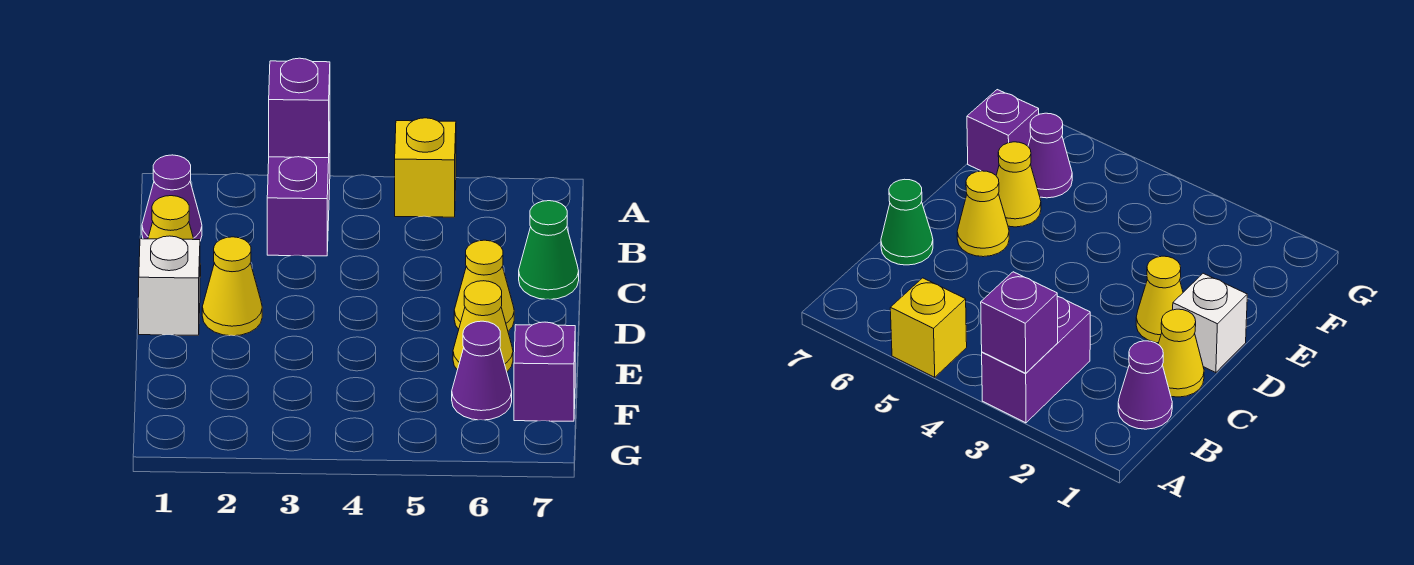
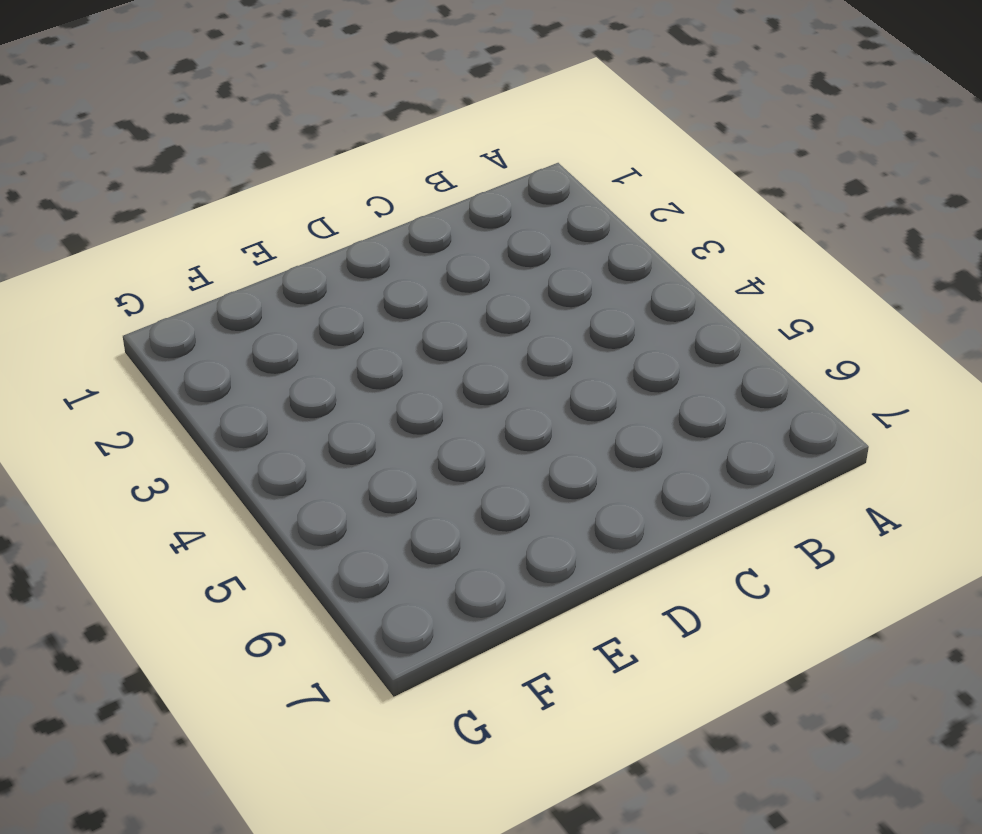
none -> purple brick A3:B3 level 1
none -> yellow brick A5 level 1
none -> purple cone B1 level 1

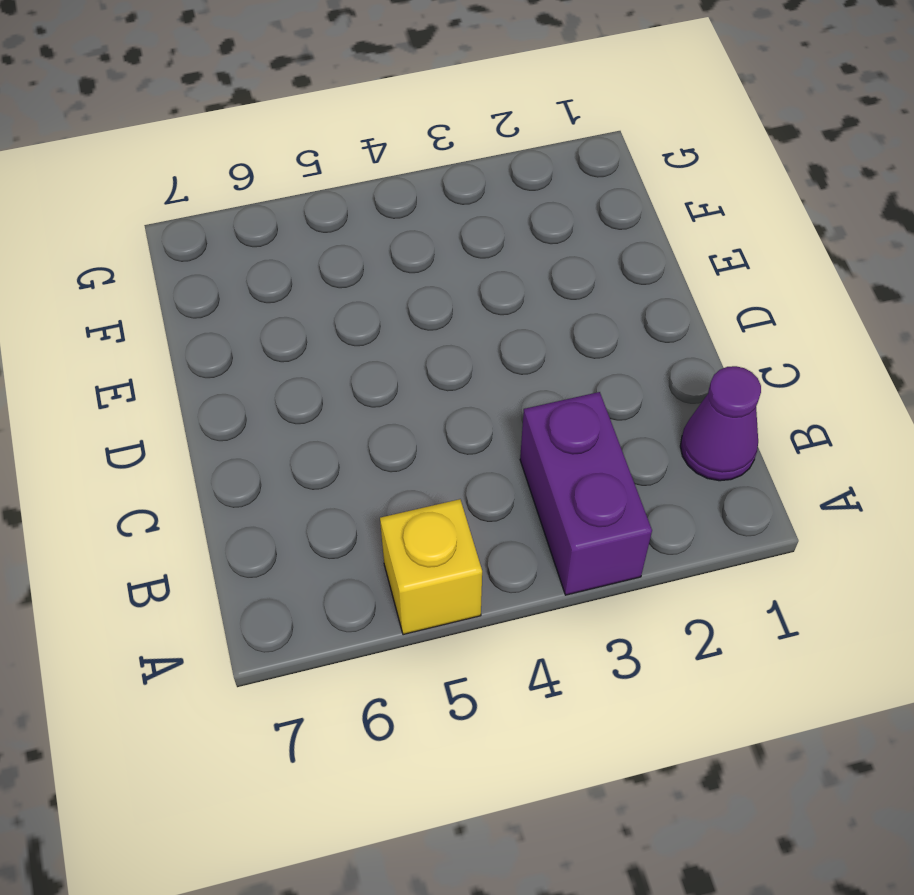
none -> yellow cone C1 level 1
none -> green cone C7 level 1
none -> white brick D1 level 1

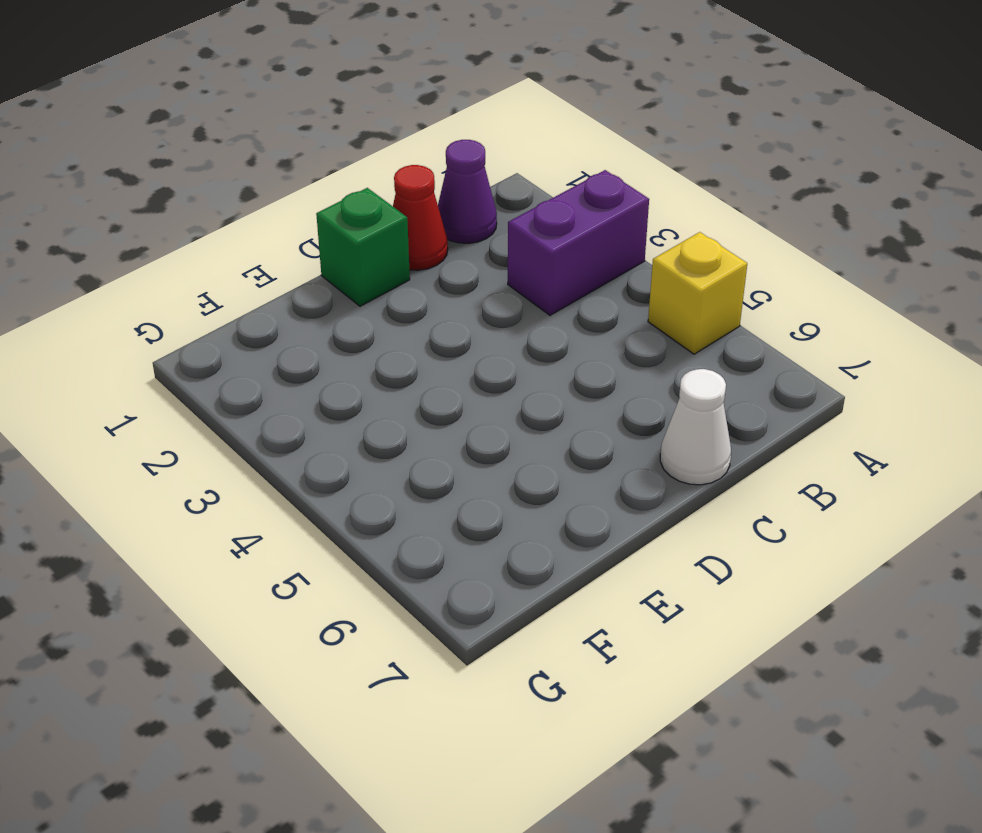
red cone C1 level 1 -> yellow cone C1 level 1
white cone C7 level 1 -> green cone C7 level 1
green brick D1 level 1 -> white brick D1 level 1
none -> yellow cone D2 level 1
none -> yellow cone D6 level 1
none -> yellow cone E6 level 1

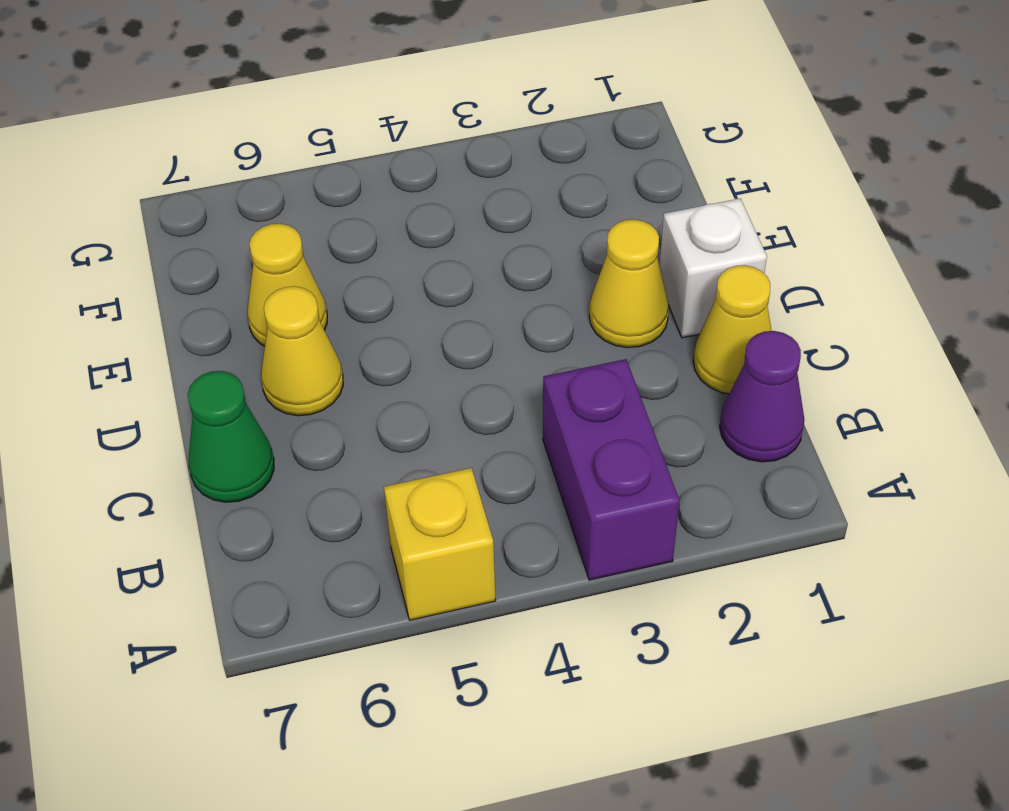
none -> purple cone F6 level 1
none -> purple brick F7 level 1
none -> purple brick A3 level 2

